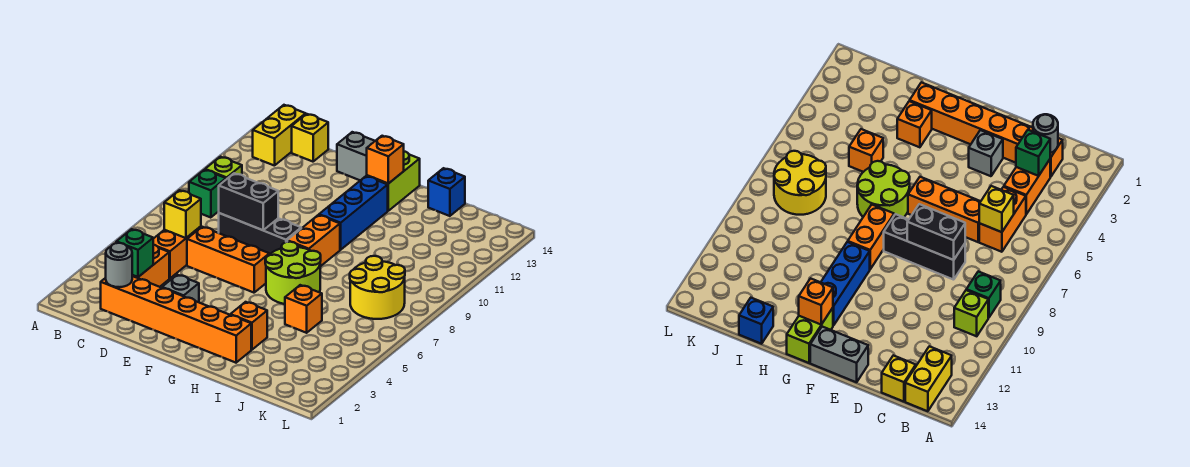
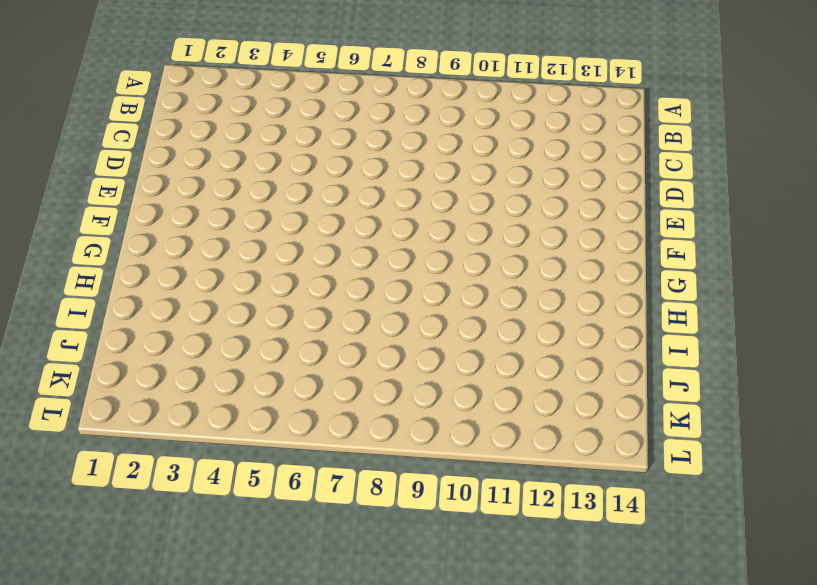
none -> green brick B9 level 1
none -> lime brick B10 level 1
none -> yellow brick B13:B14 level 1

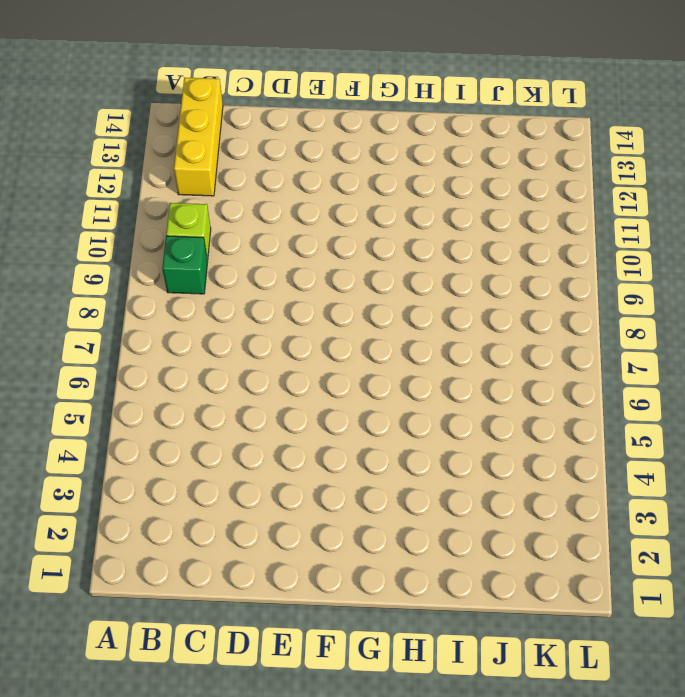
yellow brick B12:B14 level 1 -> yellow brick B13:B14 level 1
none -> orange brick C2:H2 level 1
none -> orange brick C3:C4 level 1
none -> orange brick C5:C6 level 1

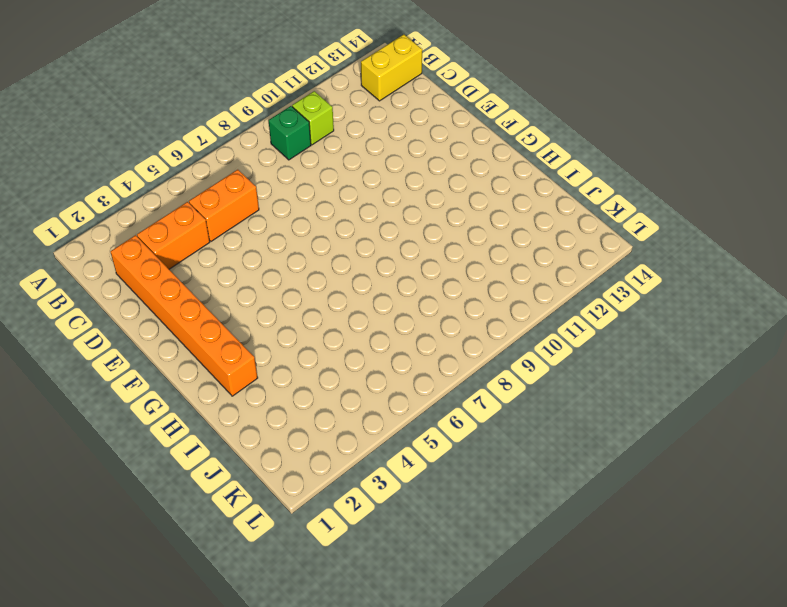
none -> yellow brick C14 level 1
none -> orange brick D6:F6 level 1
none -> black brick D8:F8 level 1

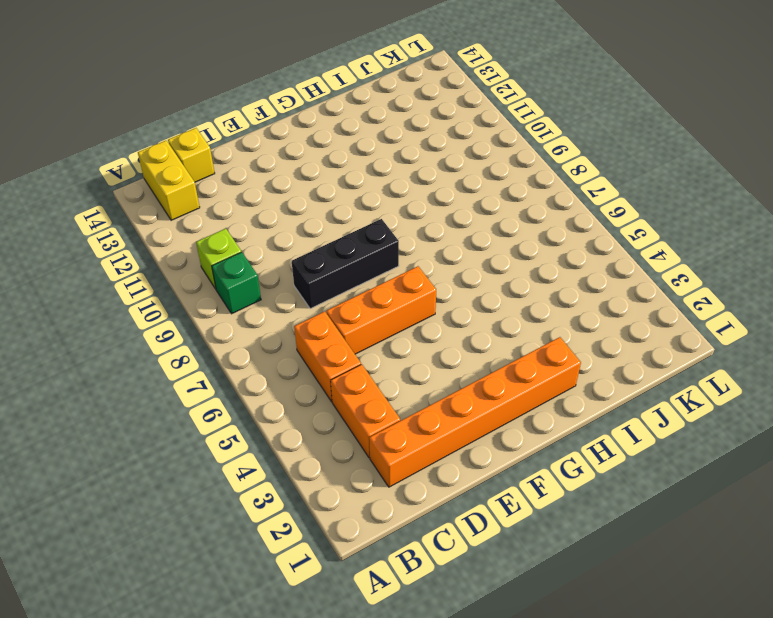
none -> grey brick E3 level 1
none -> grey brick E14:F14 level 1
none -> lime round brick G6:H7 level 1

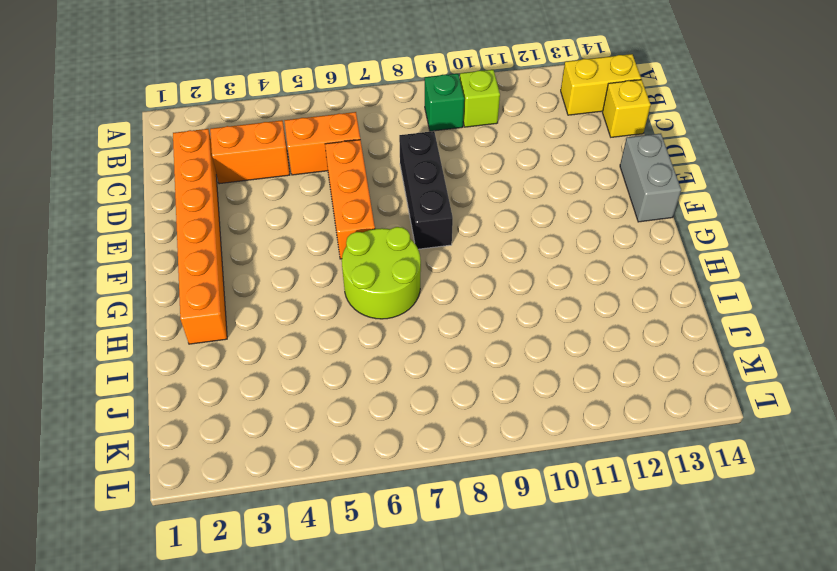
none -> grey brick E3 level 1
none -> orange brick G8:G9 level 1
none -> blue brick G10:G12 level 1

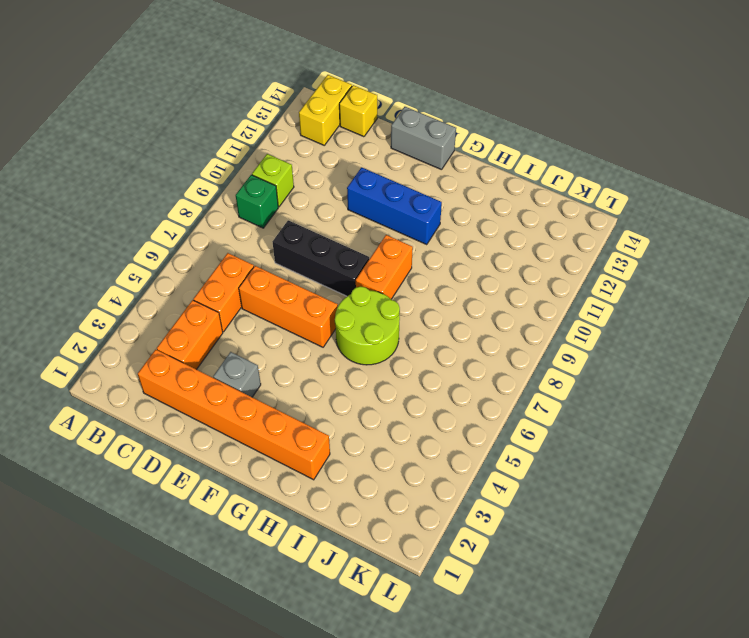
blue brick E11:G11 level 1 -> blue brick G10:G12 level 1
none -> lime brick G13:G14 level 1
none -> orange brick H3 level 1
none -> orange brick I5 level 1

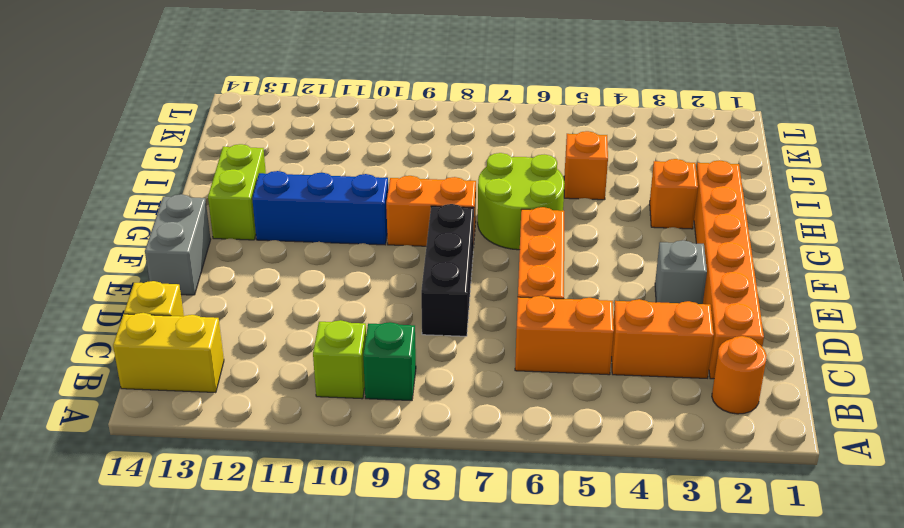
orange round brick B2 level 1 -> none
lime brick G13:H13 level 1 -> lime brick G13:G14 level 1
none -> blue brick I14 level 1
none -> yellow round brick J7:K8 level 1
none -> grey round brick C2 level 2

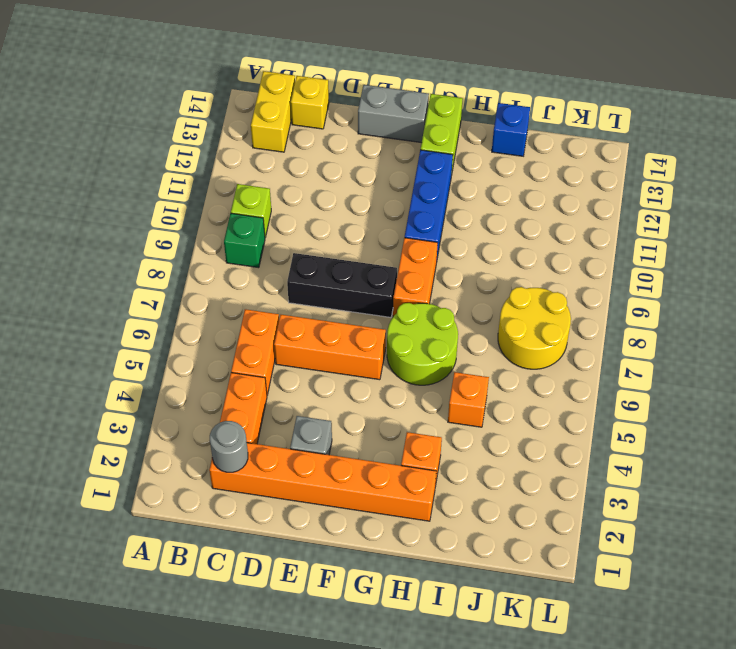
none -> green brick C3 level 2
none -> yellow brick C6 level 2
none -> black brick D8:E8 level 2

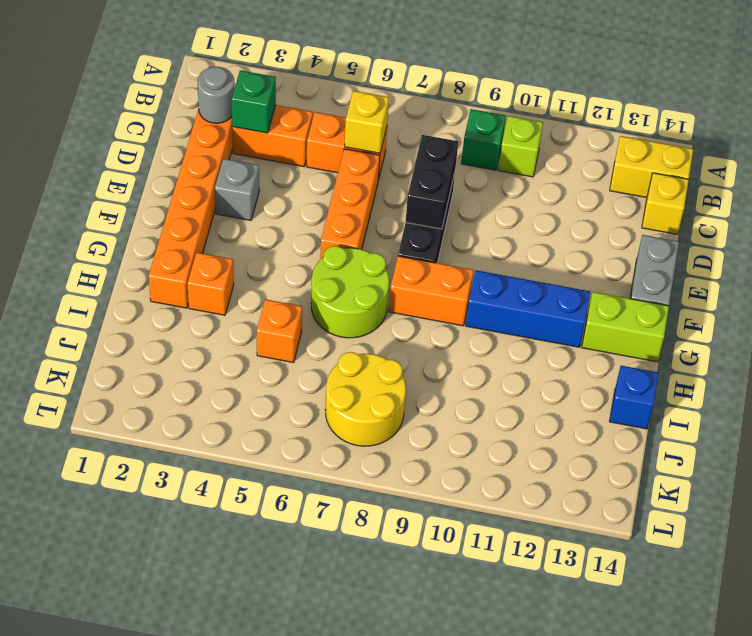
none -> orange brick G13 level 2

